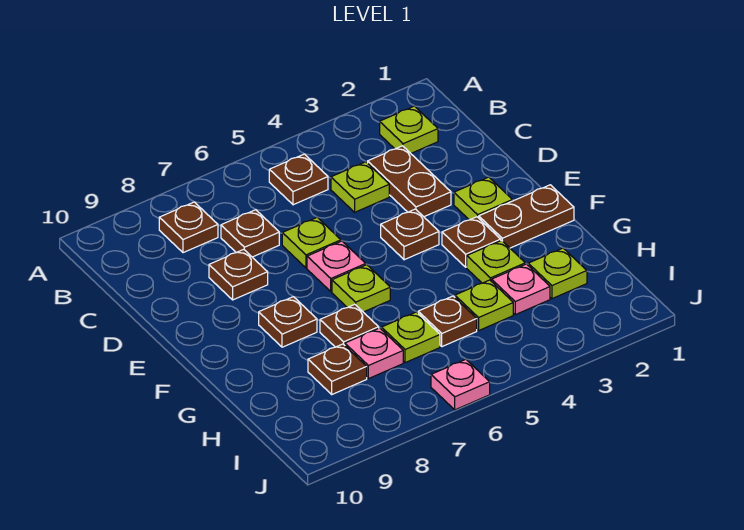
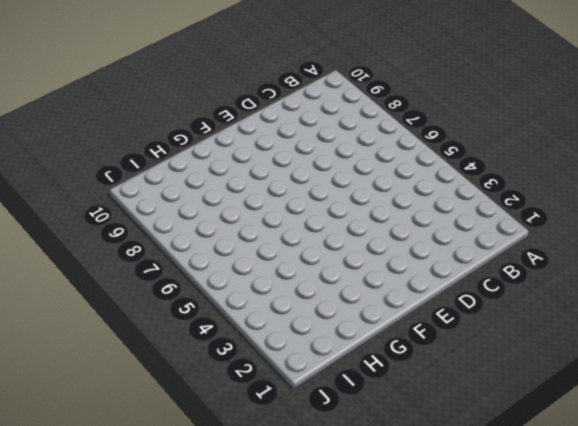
none -> lime plate B2 level 1
none -> brown plate B5 level 1
none -> brown plate B8 level 1

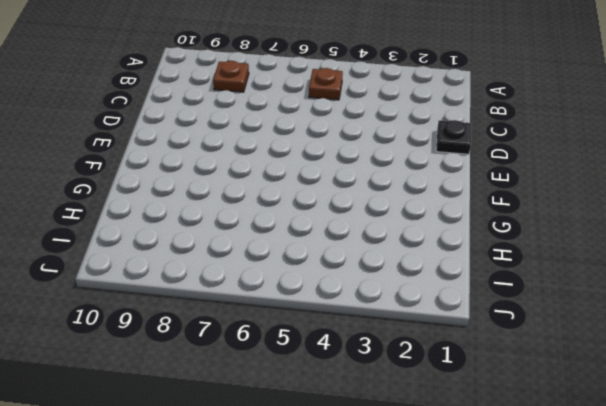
black plate D1 level 1 -> none
none -> lime plate B2 level 1
none -> brown plate C3:D3 level 1
none -> lime plate C4 level 1

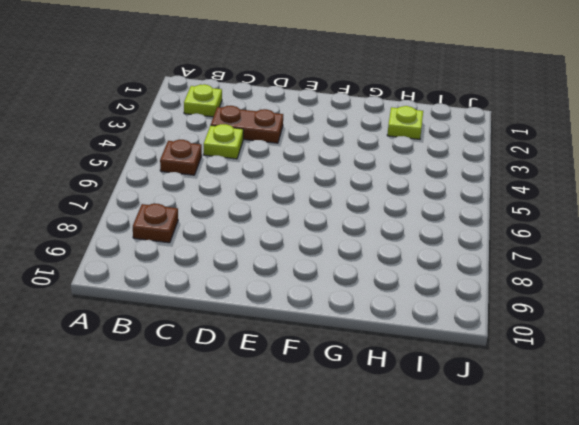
none -> brown plate C7 level 1
none -> lime plate D6 level 1
none -> brown plate D8 level 1

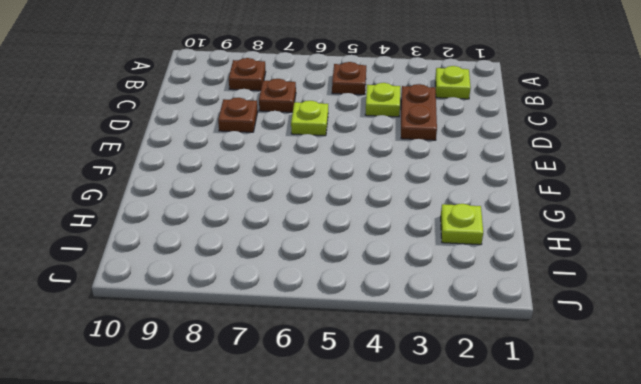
none -> lime plate E2 level 1
none -> brown plate E4 level 1
none -> pink plate E6 level 1

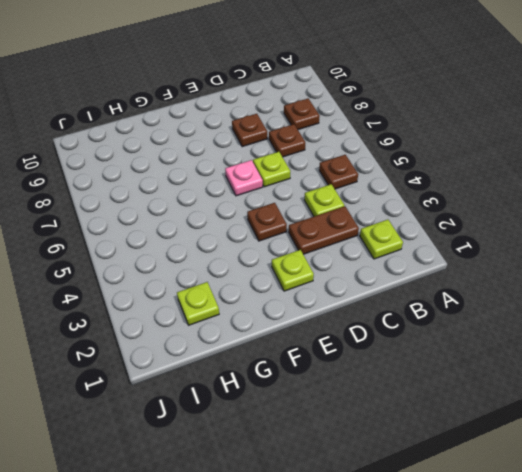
none -> brown plate F1:F2 level 1
none -> brown plate F3 level 1
none -> lime plate F6 level 1

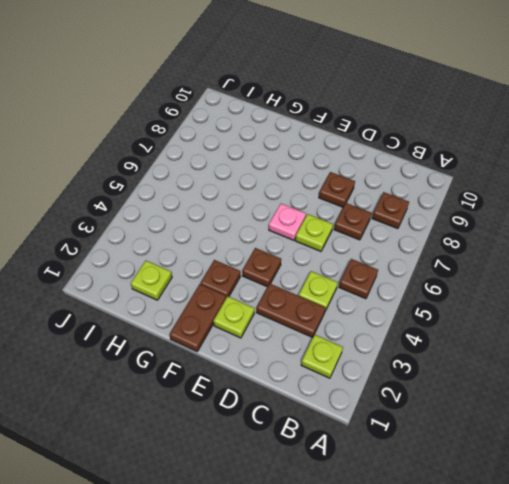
none -> lime plate F6 level 1
none -> brown plate F8 level 1
none -> lime plate G3 level 1

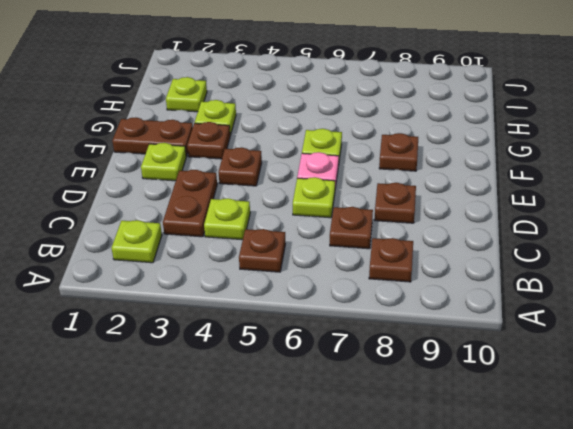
none -> brown plate G7 level 1
none -> pink plate H3 level 1
none -> lime plate H4 level 1

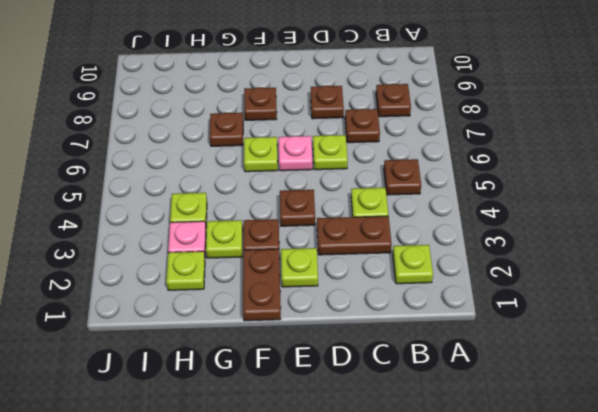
none -> brown plate H5 level 1
none -> lime plate H6 level 1
none -> pink plate H7 level 1

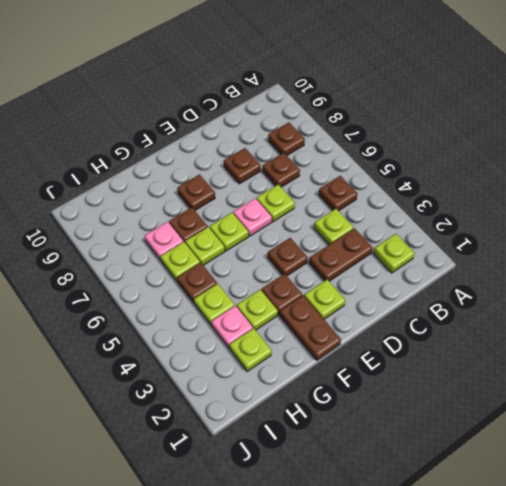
lime plate G6 level 1 -> none
none -> brown plate H8 level 1
none -> pink plate J6 level 1

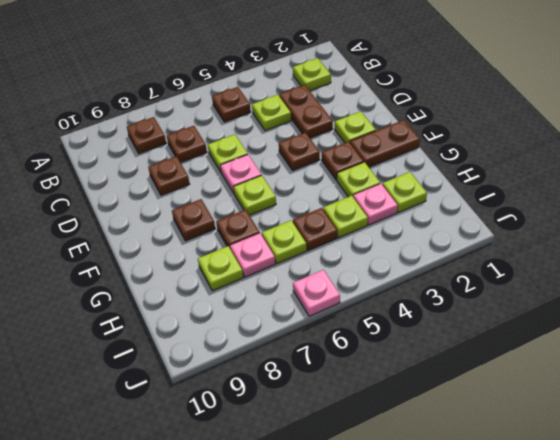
lime plate H8 level 1 -> brown plate H8 level 1

